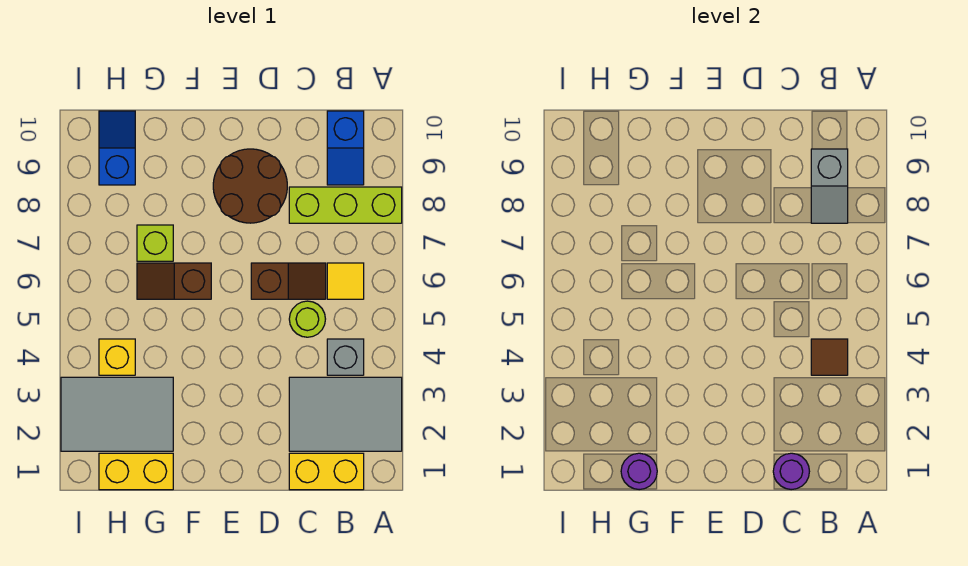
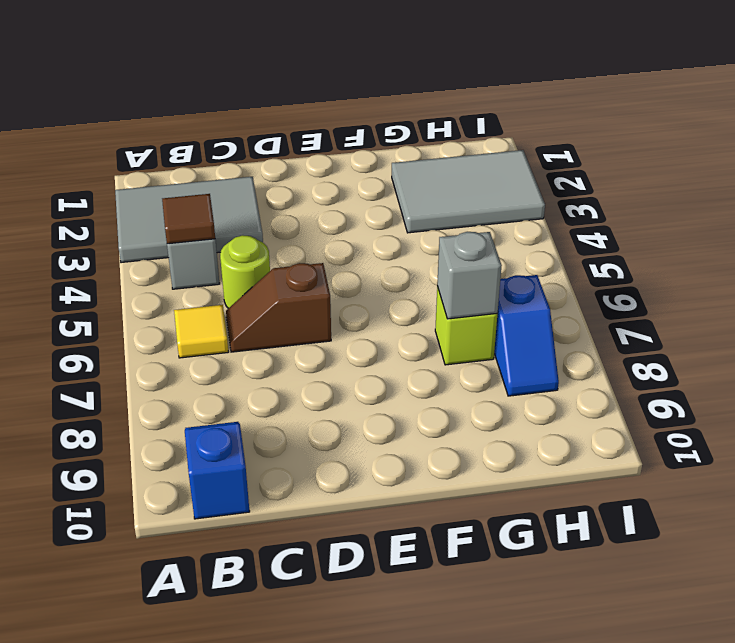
grey brick G7 level 2 -> none
blue slope H7:H8 level 1 top 7 -> blue slope H9:H10 level 1 top 9
none -> lime brick A8:C8 level 1
none -> yellow brick B1:C1 level 1
none -> brown round brick D8:E9 level 1

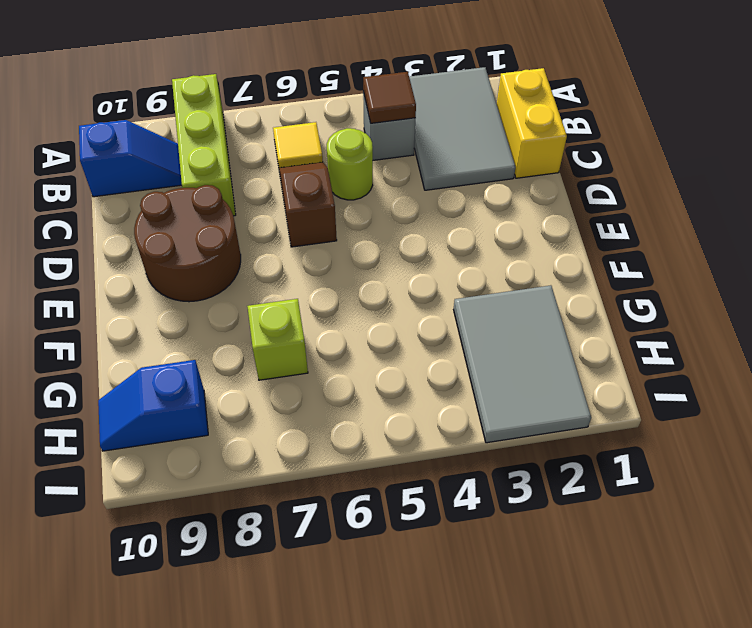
none -> brown slope F6:G6 level 1 top F
none -> yellow brick G1:H1 level 1
none -> yellow brick H4 level 1

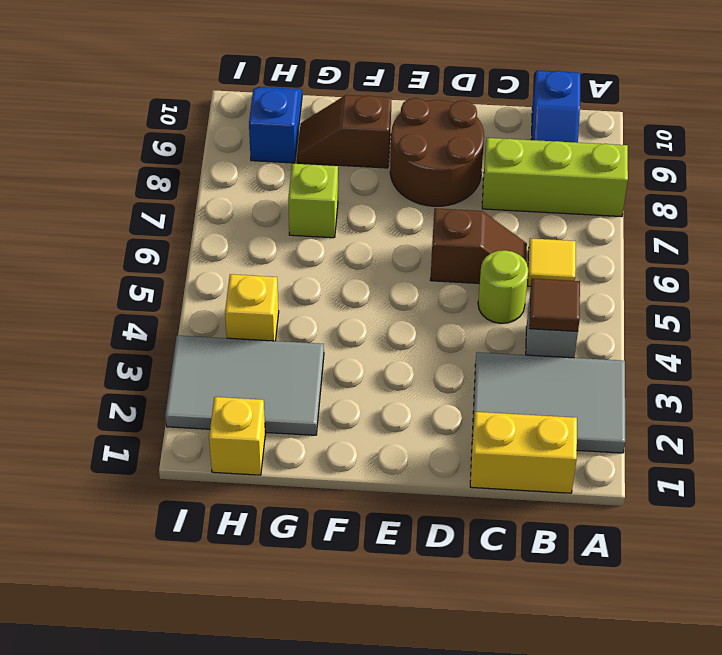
brown slope F9:G9 level 1 top F -> brown slope F6:G6 level 1 top F
yellow brick H1 level 1 -> yellow brick G1:H1 level 1
none -> grey slope B8:B9 level 2 top 9
none -> purple round brick C1 level 2
none -> purple round brick G1 level 2

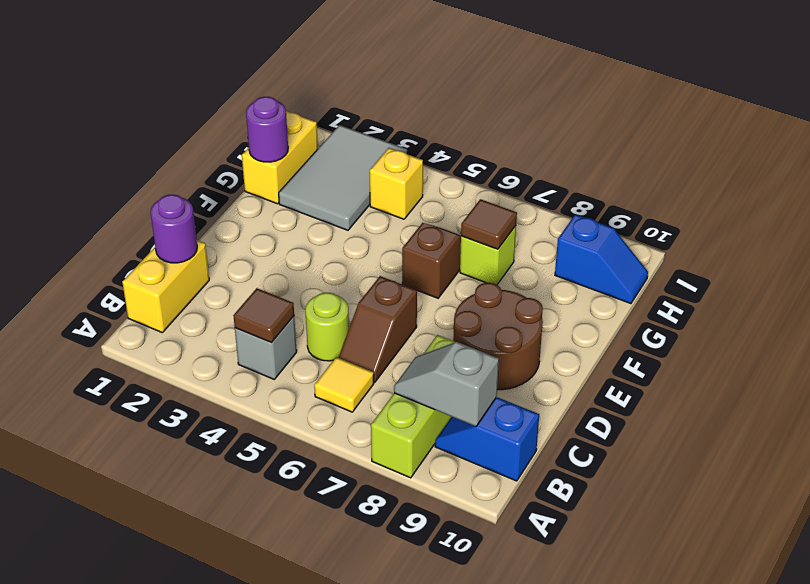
brown tile G7 level 2 -> none
none -> grey tile A2:C3 level 1

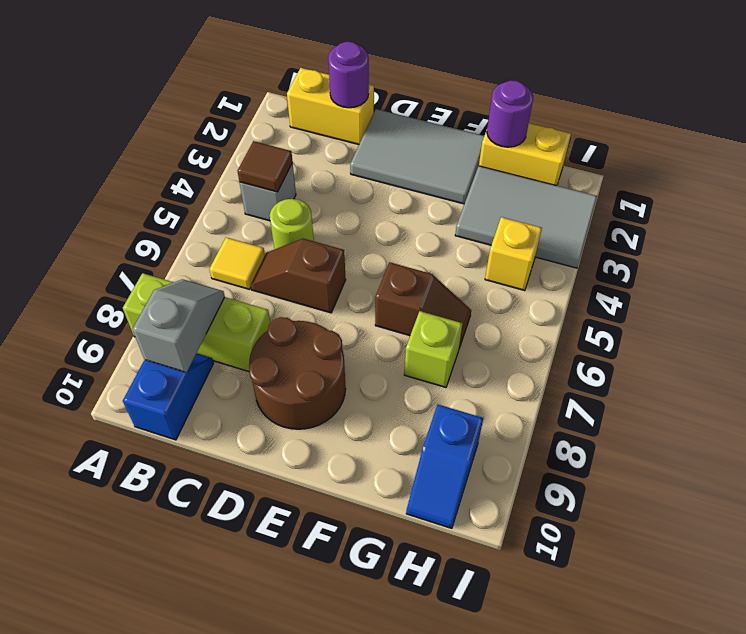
grey tile D1:F2 level 1 -> grey tile A2:C3 level 1

